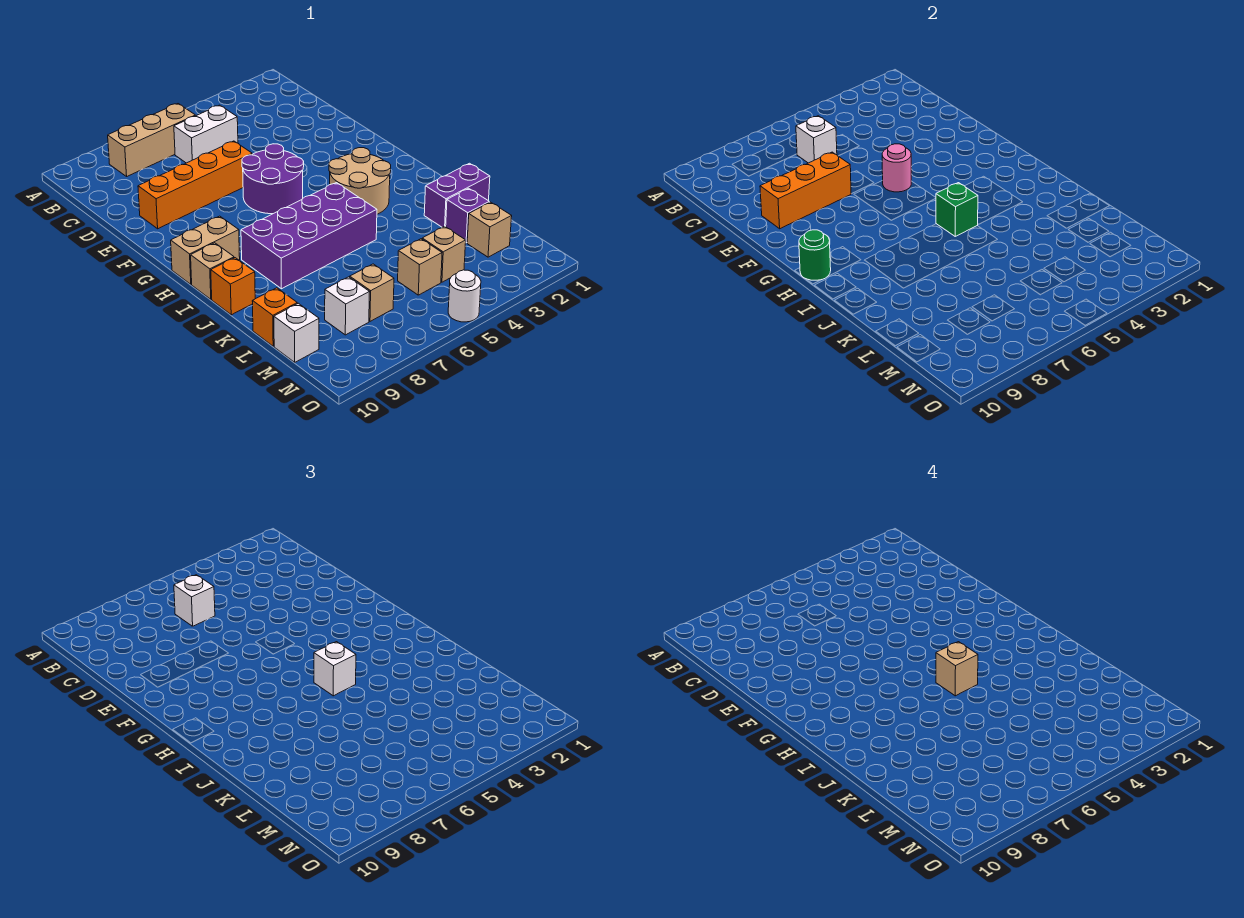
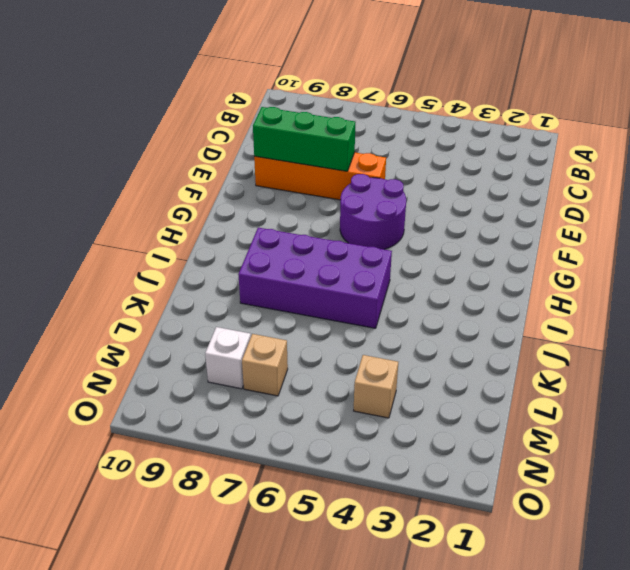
green brick E7:E9 level 2 -> orange brick E7:E9 level 2
none -> tan brick B6:B8 level 1
none -> white brick C5:C6 level 1
none -> tan round brick H3:I4 level 1

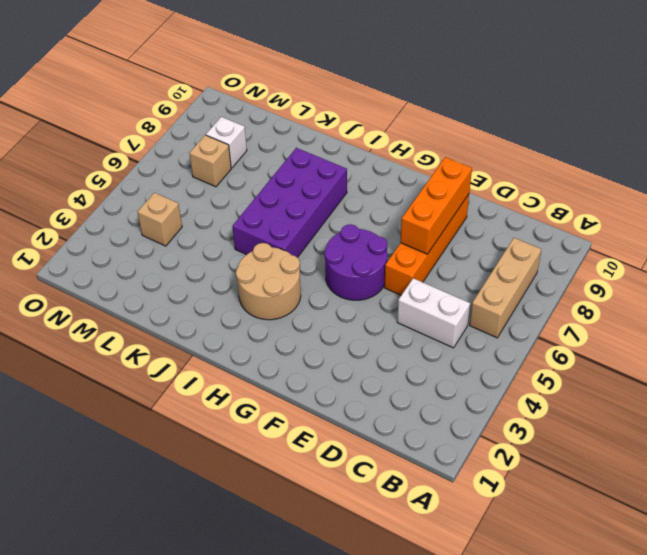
white brick C5:D5 level 1 -> white brick C5:C6 level 1
none -> tan brick H9:H10 level 1
none -> tan brick I10 level 1
none -> orange brick J10 level 1

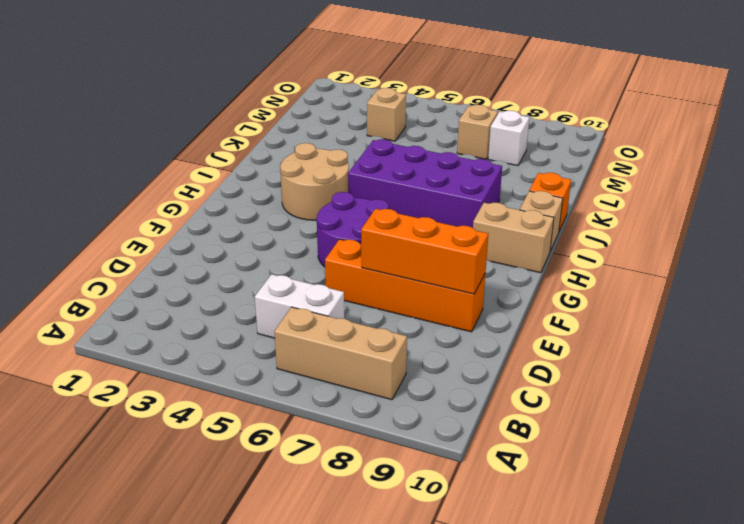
none -> purple brick K1:K2 level 1
none -> purple brick L2 level 1
none -> orange brick L10 level 1

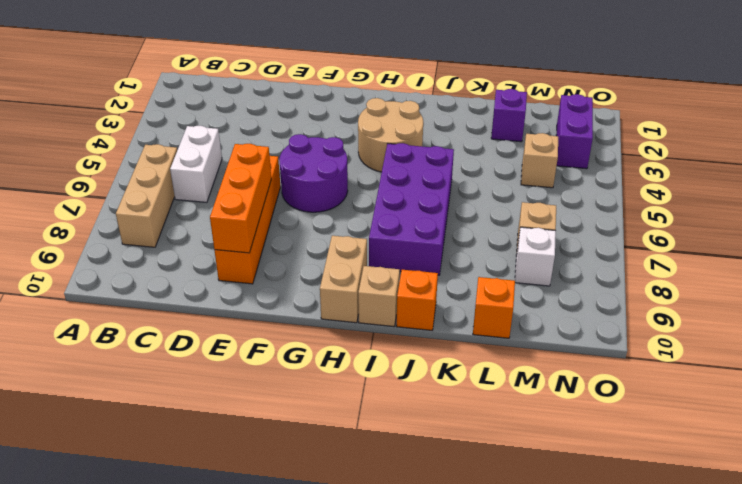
purple brick N2:N3 level 1 -> purple brick K1:K2 level 1
none -> tan brick M2 level 1
none -> tan brick M5 level 1
none -> white brick M10 level 1

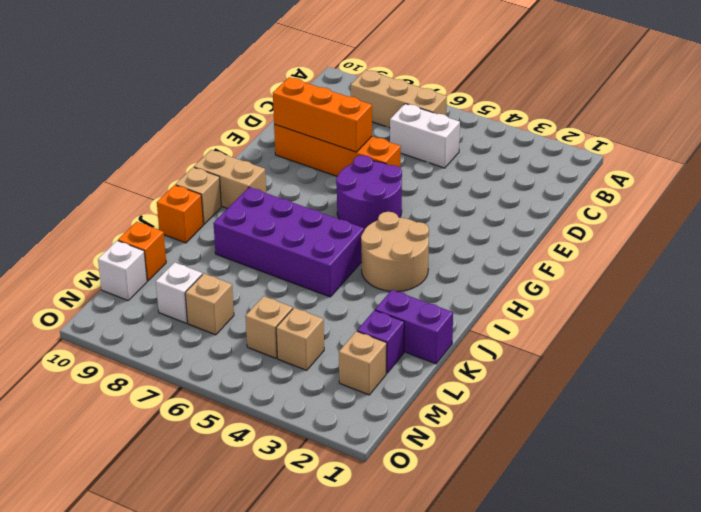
none -> white round brick O5 level 1
none -> white brick C6 level 2
none -> pink round brick F5 level 2

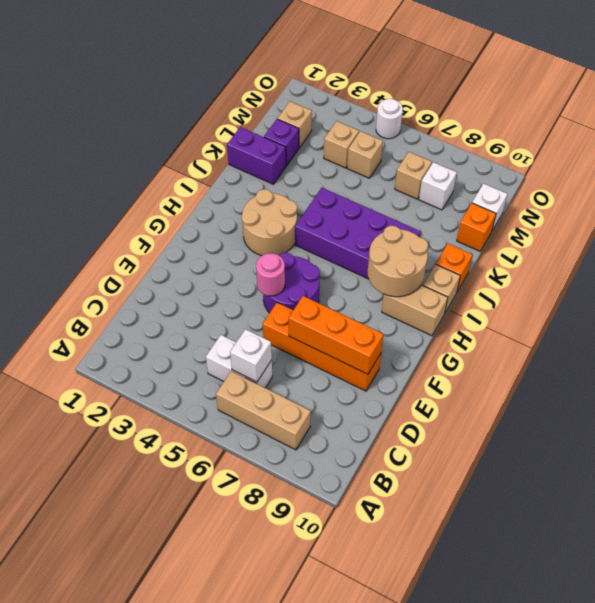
tan round brick H8:I9 level 2 -> none
none -> green round brick H10 level 2
none -> green brick I5 level 2
none -> white brick C6 level 3

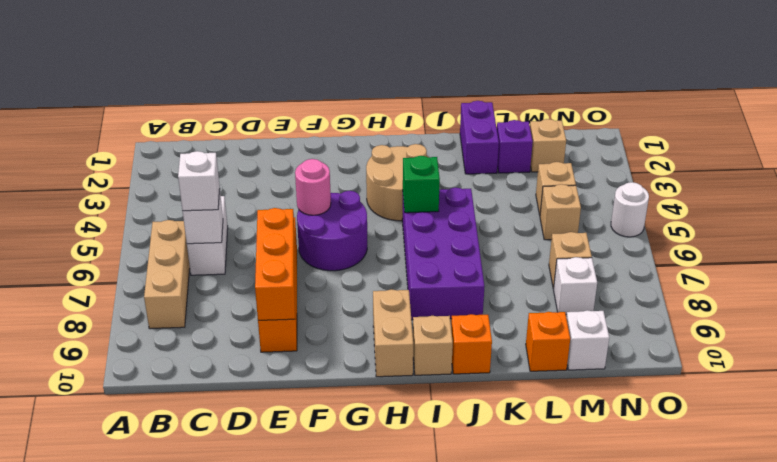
none -> green round brick H10 level 2
none -> white brick I5 level 3
none -> tan brick I5 level 4

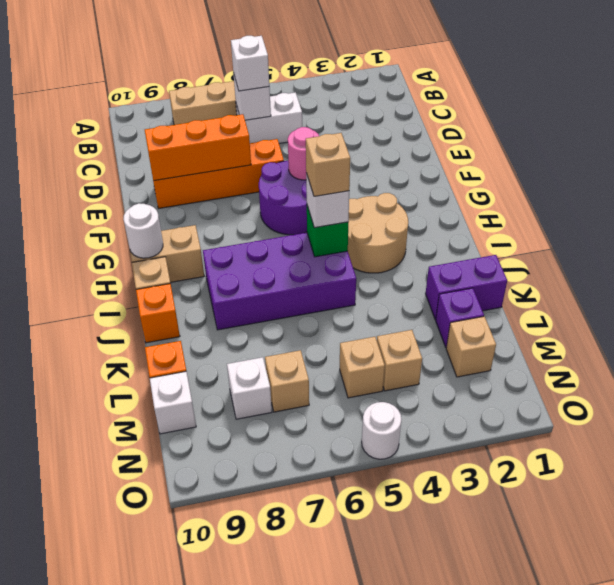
white round brick H10 level 2 -> green round brick H10 level 2

